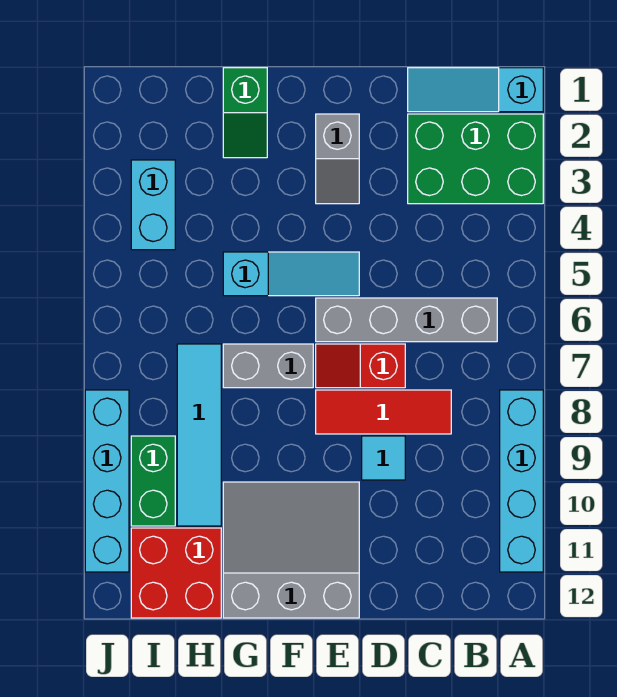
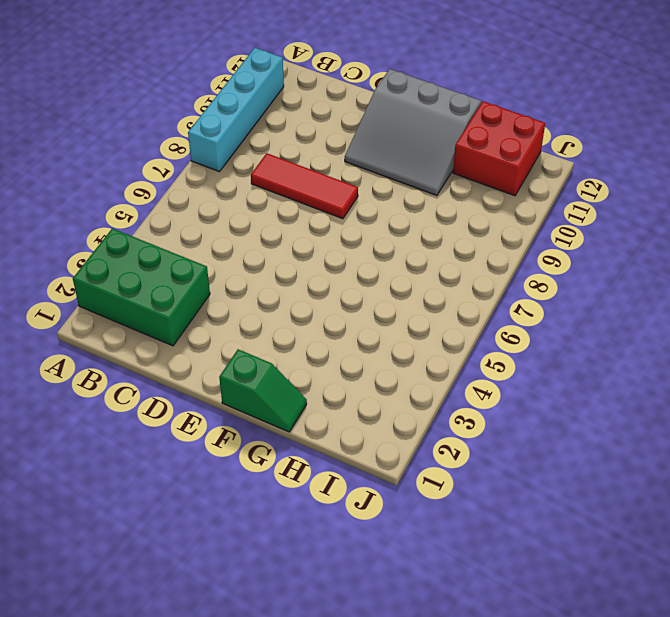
green slope F1:G1 level 1 top F -> green slope G1:G2 level 1 top 1
none -> cyan slope A1:C1 level 1 top A
none -> grey brick B6:E6 level 1
none -> red slope D7:E7 level 1 top D

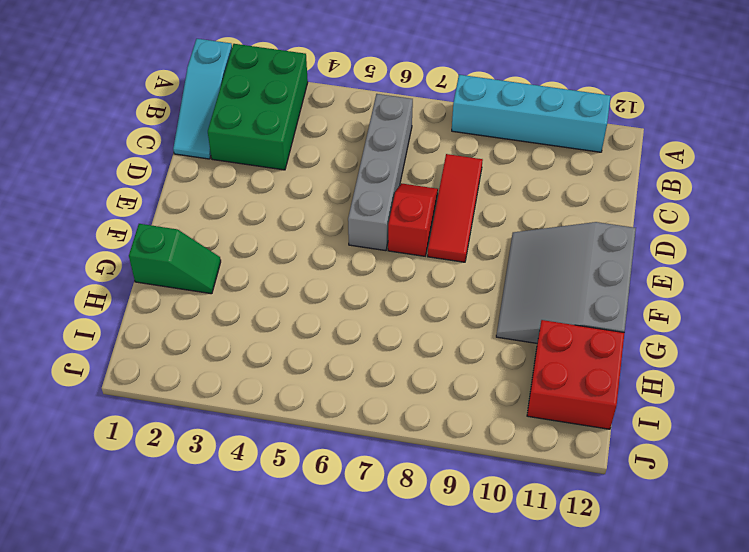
red slope D7:E7 level 1 top E -> red slope D7:E7 level 1 top D
none -> cyan tile D9 level 1
none -> grey slope E2:E3 level 1 top 2
none -> cyan slope E5:G5 level 1 top G

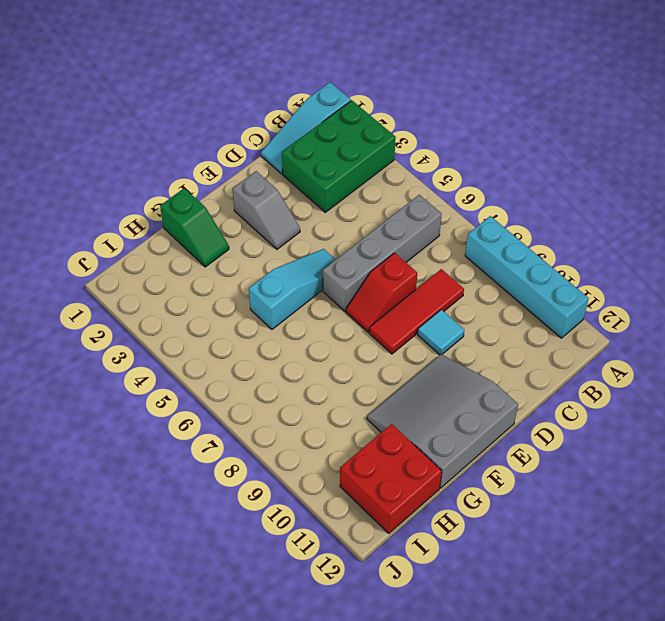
none -> grey brick F7:G7 level 1
none -> cyan tile H7:H10 level 1
none -> cyan brick I3:I4 level 1

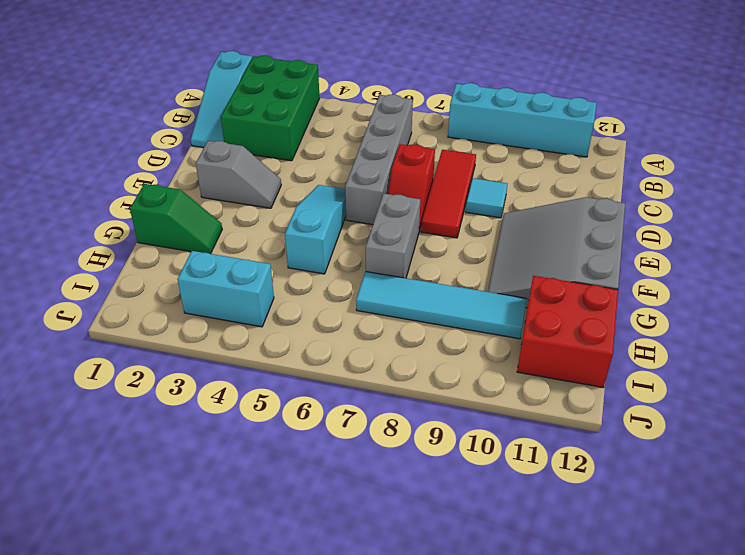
none -> green brick I9:I10 level 1
none -> cyan brick J8:J11 level 1

